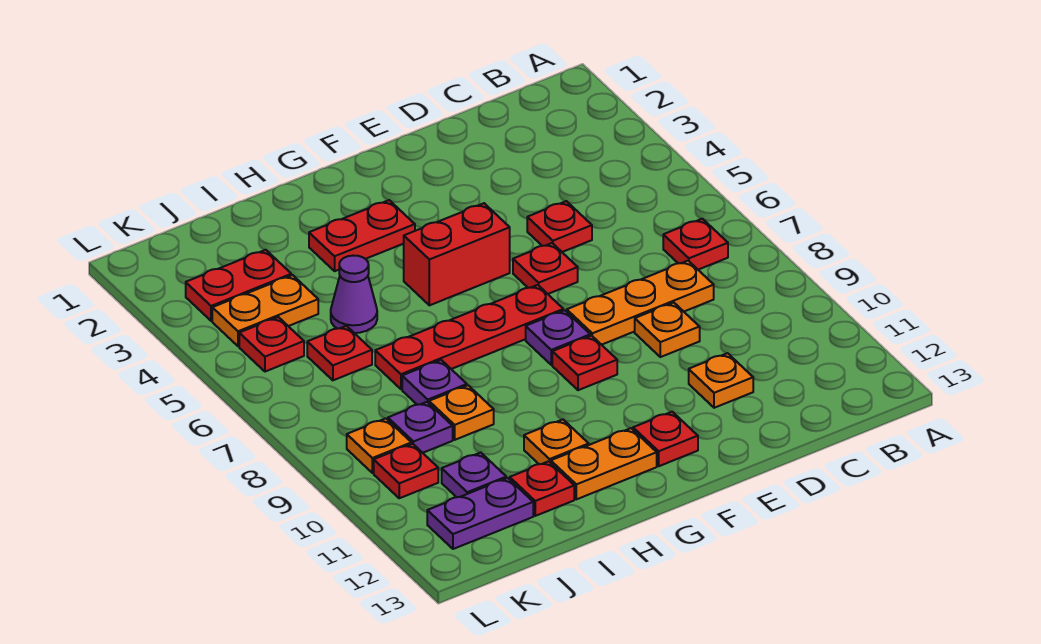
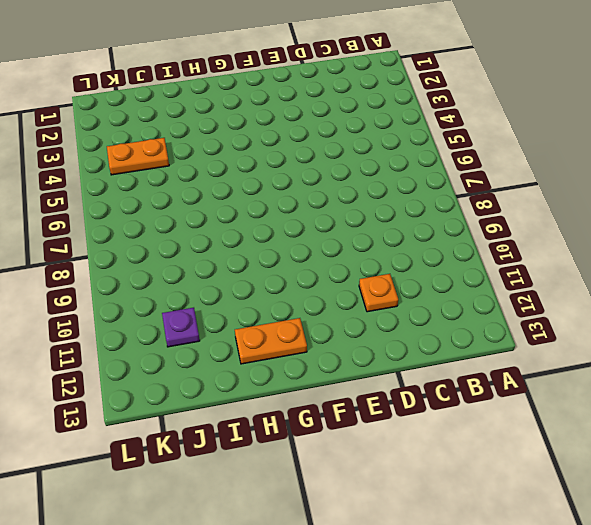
none -> red plate B7 level 1
none -> orange plate C8:E8 level 1
none -> red plate D5 level 1

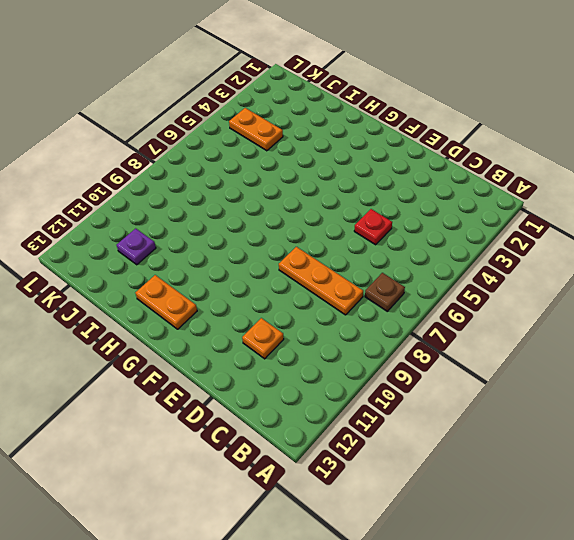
brown plate B7 level 1 -> red plate B7 level 1
none -> orange plate D9 level 1
none -> red plate E6 level 1
none -> red brick F5:G5 level 1

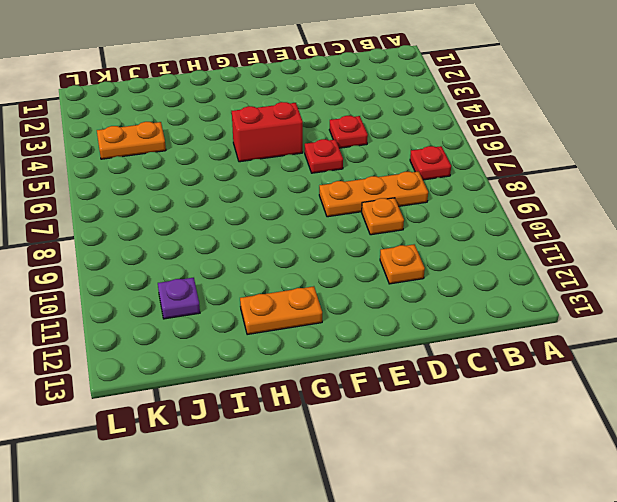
none -> red plate F7:I7 level 1
none -> purple plate F8 level 1
none -> red plate F9 level 1

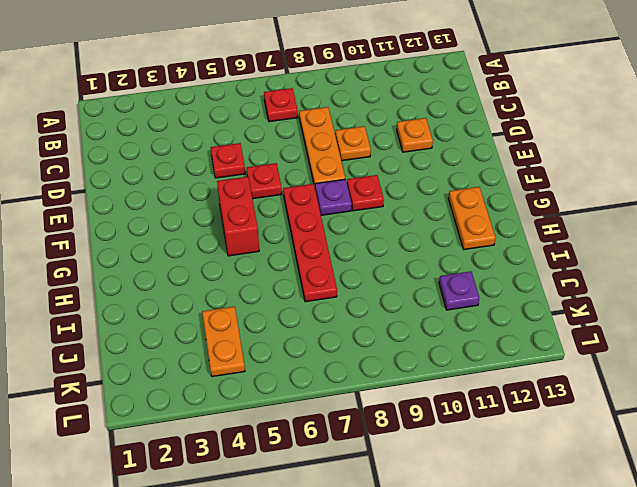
none -> red plate F12 level 1
none -> red plate G3:H3 level 1
none -> orange plate H11 level 1

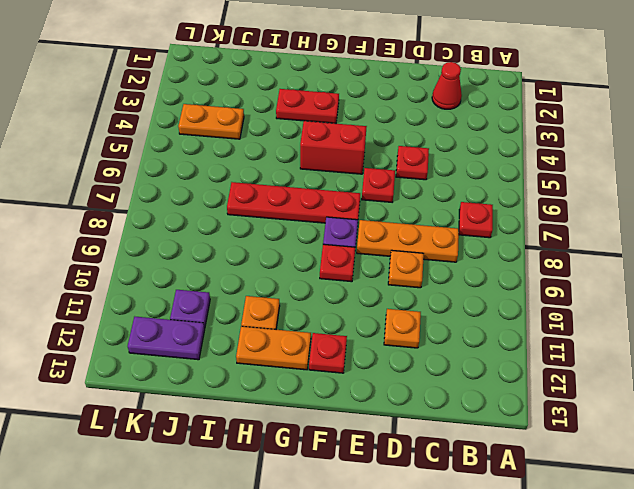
red cone C2 level 1 -> none
none -> purple cone I5 level 1
none -> purple plate I8 level 1
none -> orange plate I9 level 1

